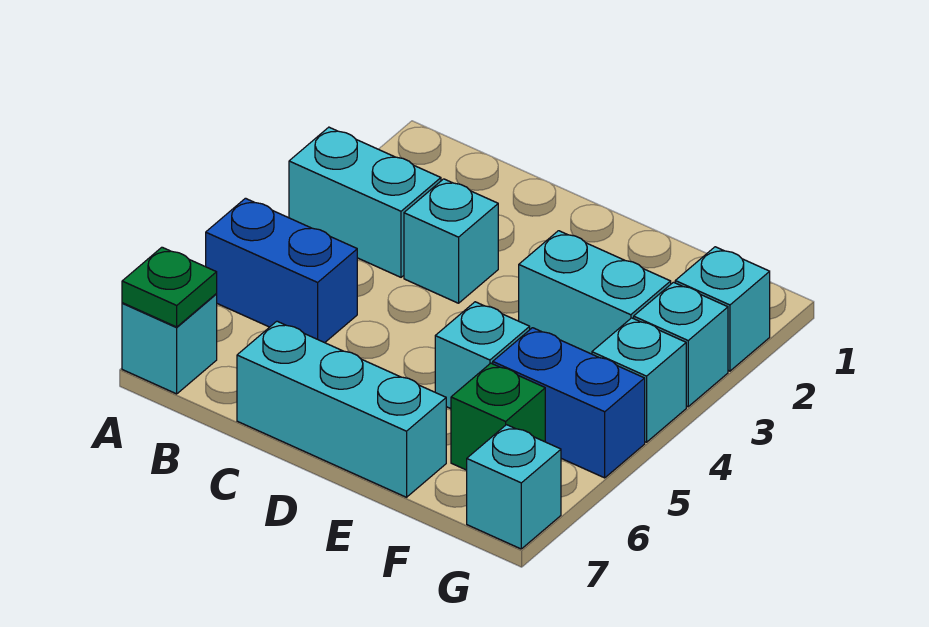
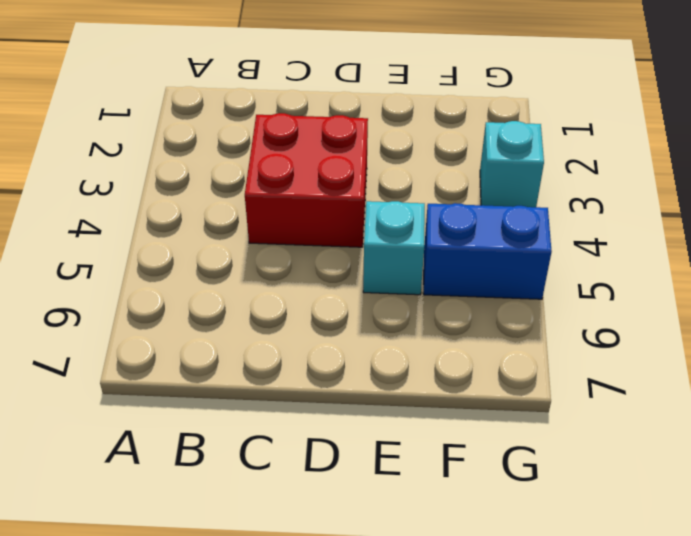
red brick C3:D4 level 1 -> cyan brick C3 level 1
none -> cyan brick A3:B3 level 1
none -> blue brick A5:B5 level 1
none -> cyan brick A7 level 1

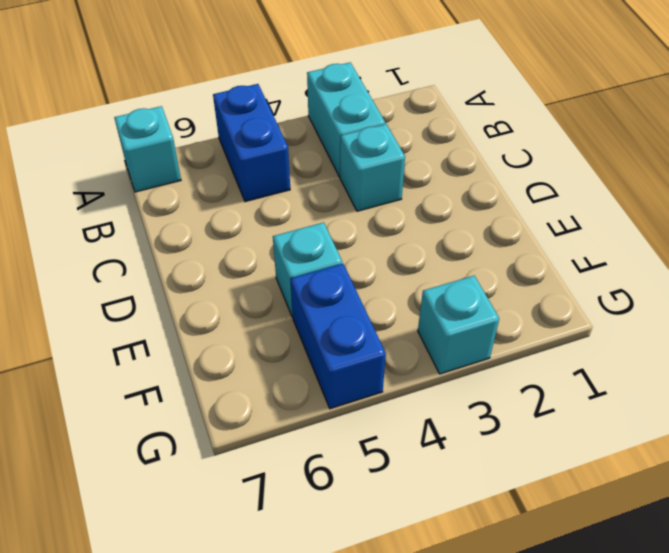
none -> cyan brick C7:E7 level 1
none -> cyan brick E3:F3 level 1
none -> green brick F6 level 1

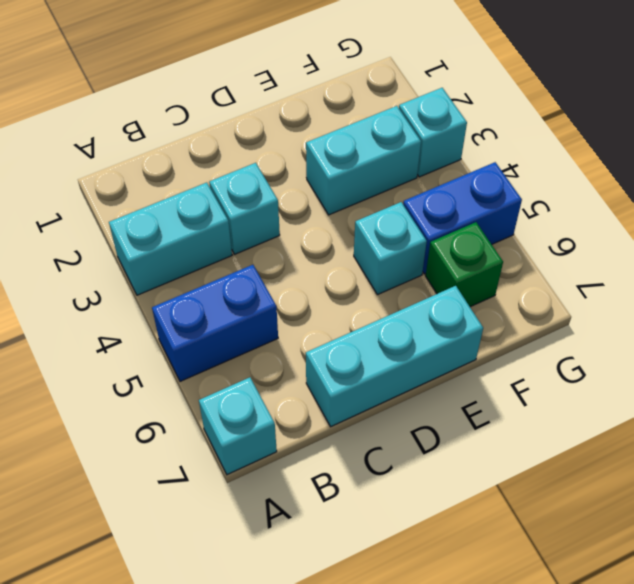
none -> cyan brick G2 level 1
none -> cyan brick G4 level 1
none -> cyan brick G7 level 1

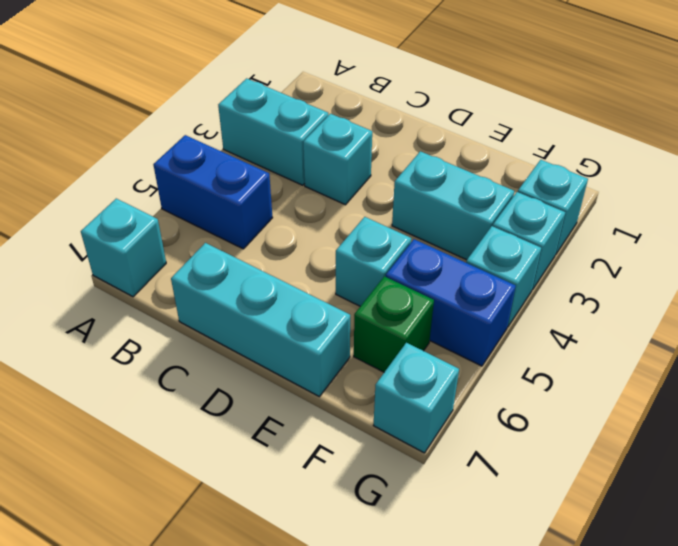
none -> green plate A7 level 2

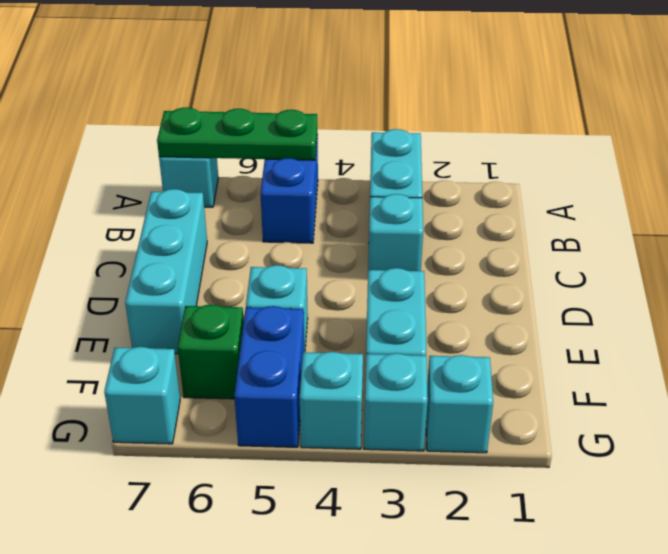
green plate A5:A7 level 2 -> green plate A7 level 2

